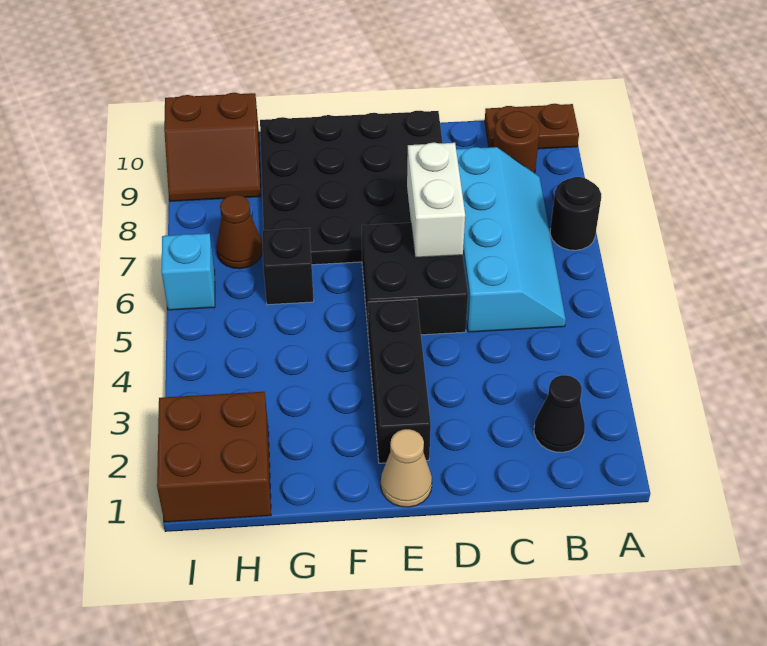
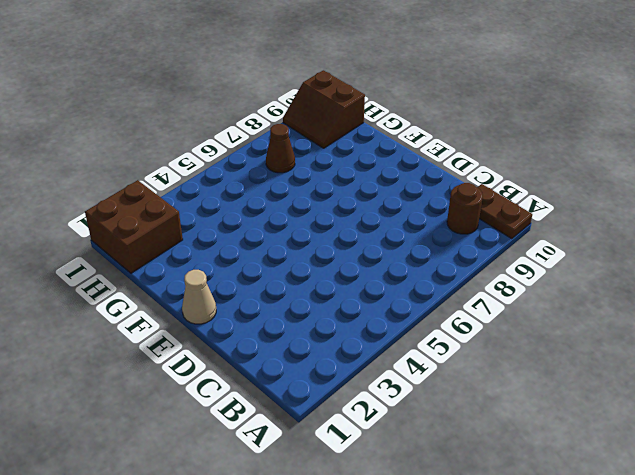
none -> black round brick A7 level 1
none -> black cone B2 level 1
none -> cyan slope B5:C8 level 1 top C

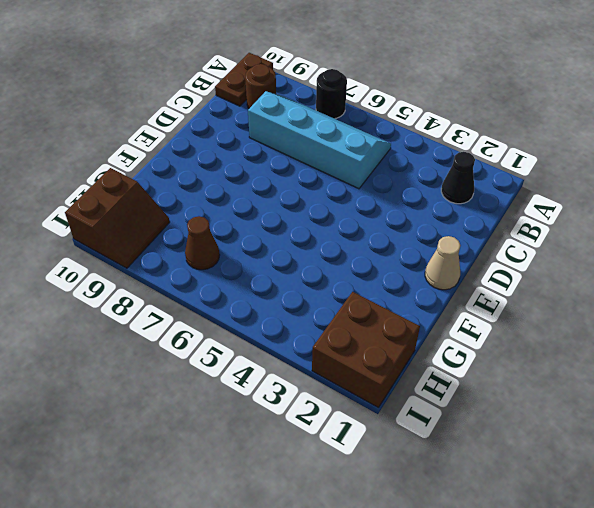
none -> black brick D5:E6 level 1
none -> black plate D7:G10 level 1
none -> black brick E2:E4 level 1

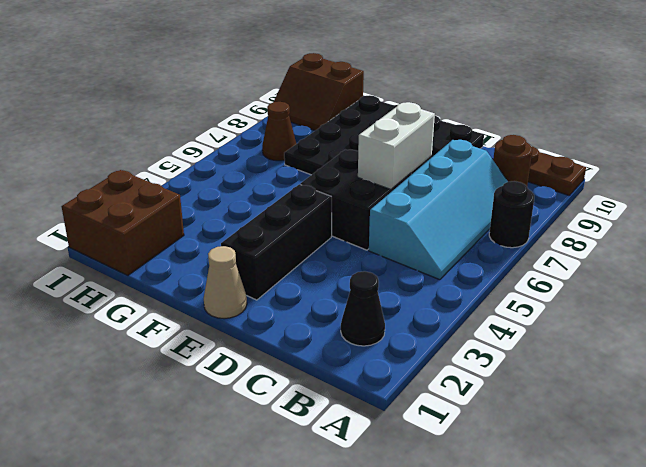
none -> black brick G6 level 1
none -> cyan brick I6 level 1

